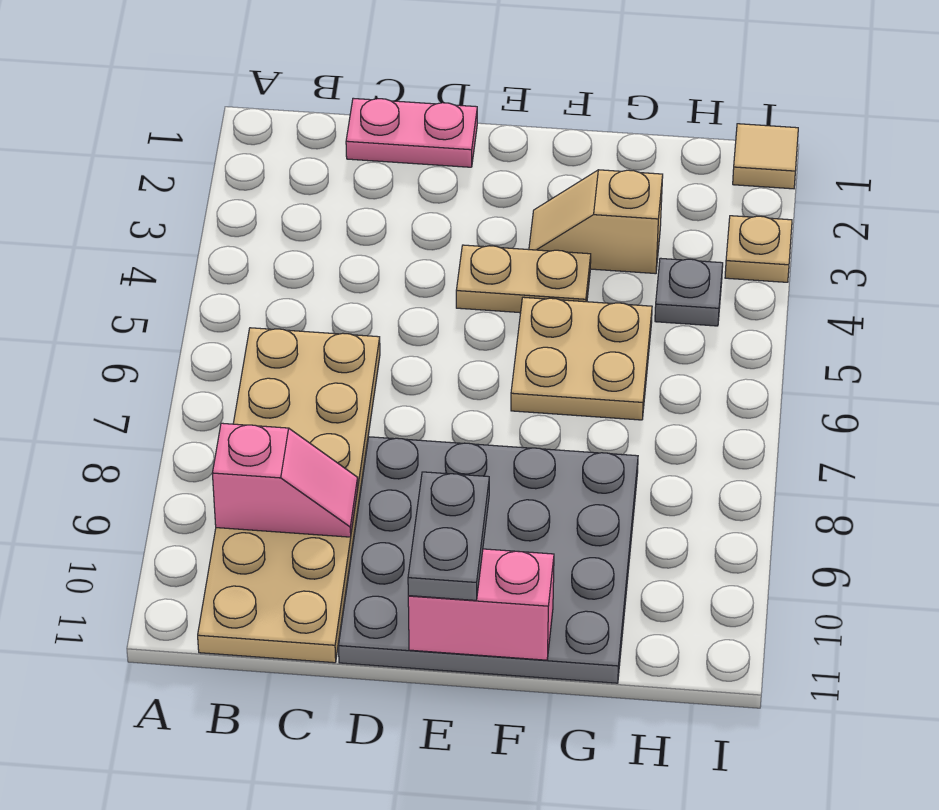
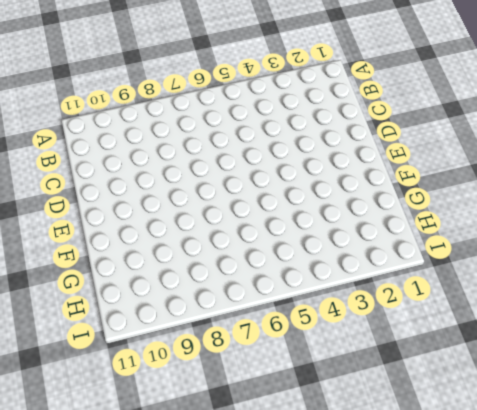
none -> tan plate B6:C11 level 1
none -> pink plate C1:D1 level 1
none -> grey plate D8:G11 level 1

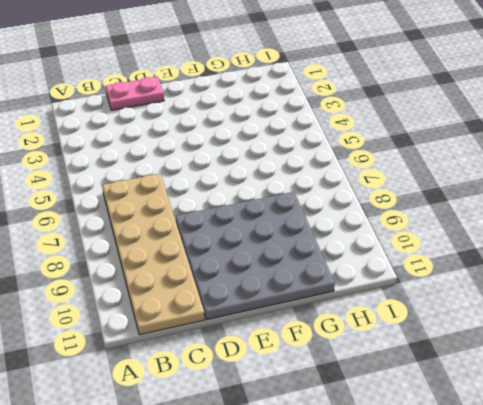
none -> tan plate E4:F4 level 1
none -> tan slope F3:G3 level 1 top G
none -> tan plate F5:G6 level 1

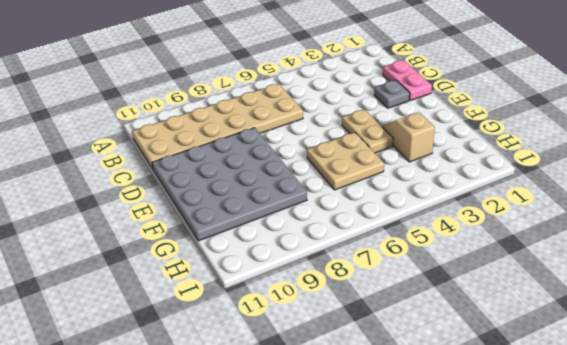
grey plate D2 level 1 -> grey plate H4 level 1
none -> tan tile I1 level 1
none -> tan plate I3 level 1
none -> pink slope B9:C9 level 2 top B

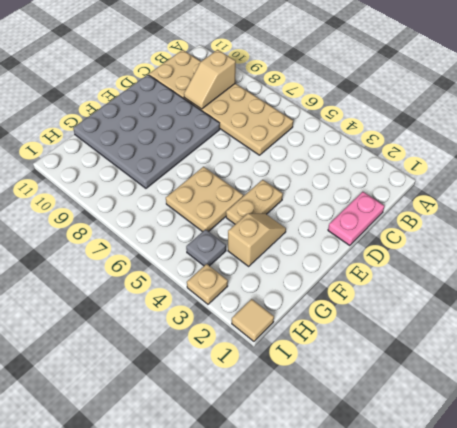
tan slope B9:C9 level 2 top B -> pink slope B9:C9 level 2 top B
none -> pink brick E11:F11 level 2
none -> grey plate E10:E11 level 3

